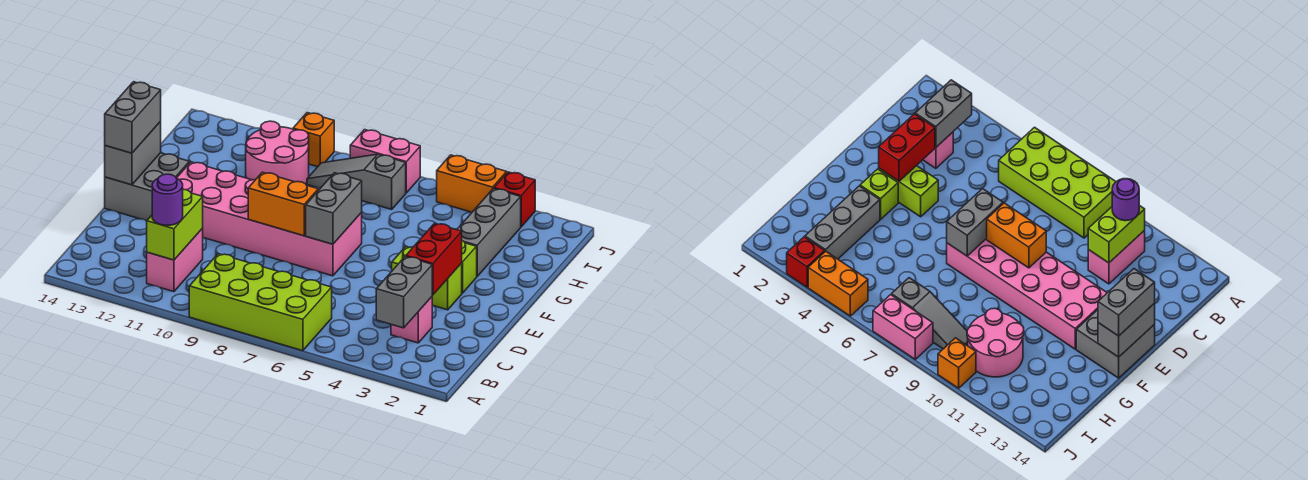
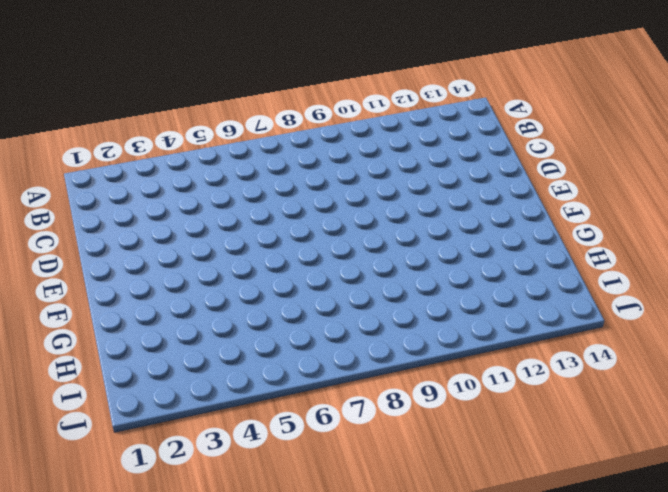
none -> lime brick A6:B9 level 1
none -> pink brick B11:C11 level 1
none -> pink brick C3 level 1

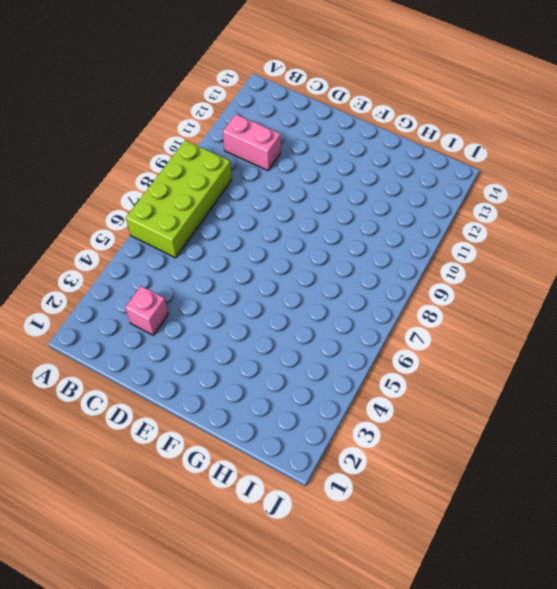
none -> lime brick E3:E4 level 1
none -> pink brick E7:F12 level 1
none -> grey brick E13:F14 level 1

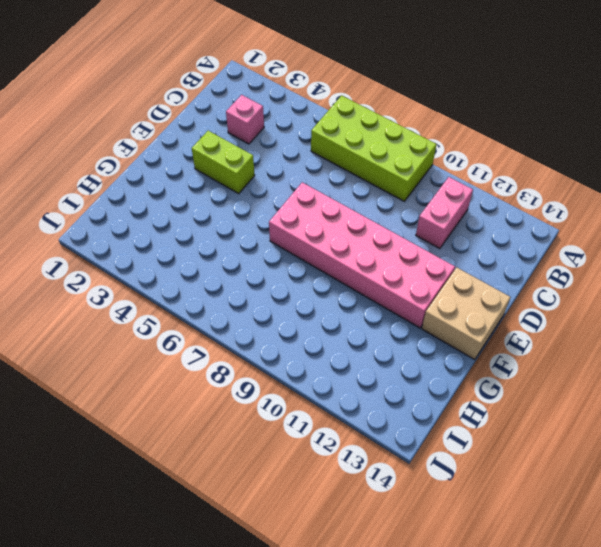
tan brick E13:F14 level 1 -> grey brick E13:F14 level 1
none -> lime brick F3 level 1
none -> grey brick G3:I3 level 1
none -> pink round brick H10:I11 level 1

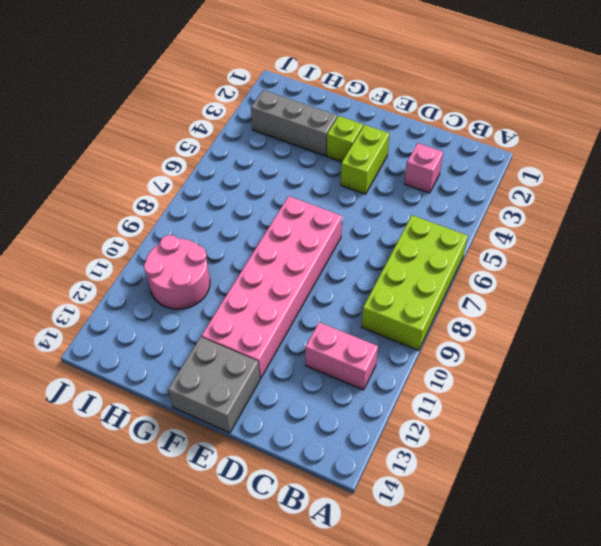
none -> grey slope I7:I9 level 1 top 7
none -> red brick J3 level 1
none -> orange brick J4:J5 level 1

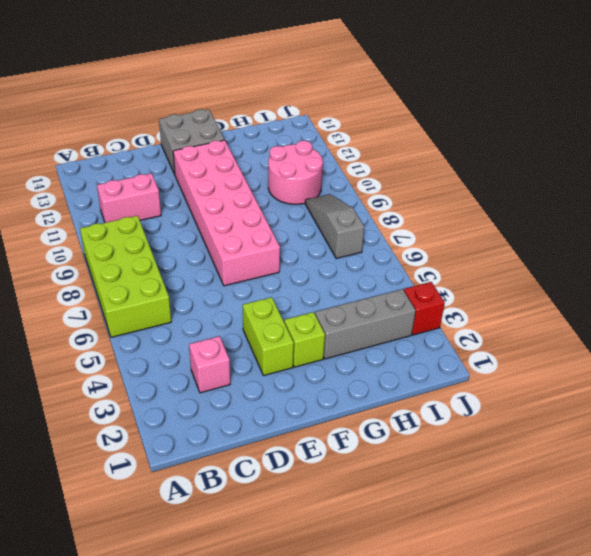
none -> orange brick J4:J5 level 1
none -> pink brick J7:J8 level 1
none -> orange brick J10 level 1

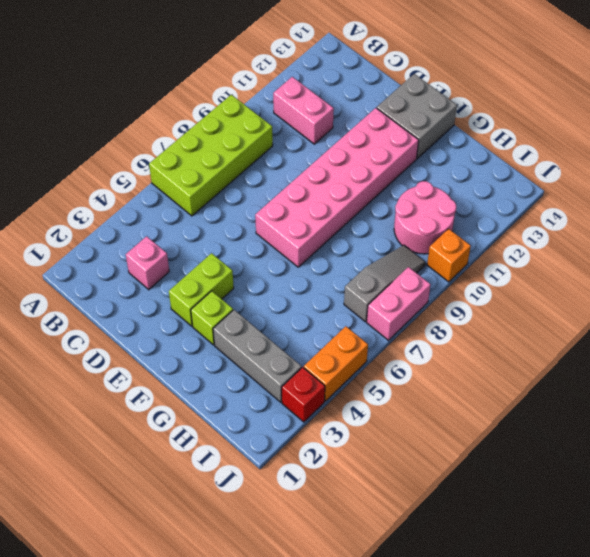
none -> grey brick B3:C3 level 2
none -> lime brick B11:C11 level 2
none -> red brick D3:E3 level 2

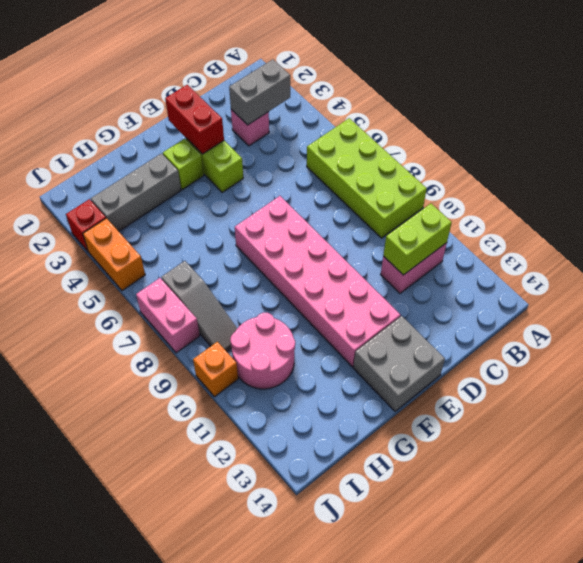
red brick E2:E3 level 2 -> red brick D3:E3 level 2
none -> grey brick E7:F7 level 2
none -> orange brick E8:E9 level 2
none -> grey brick E14:F14 level 2

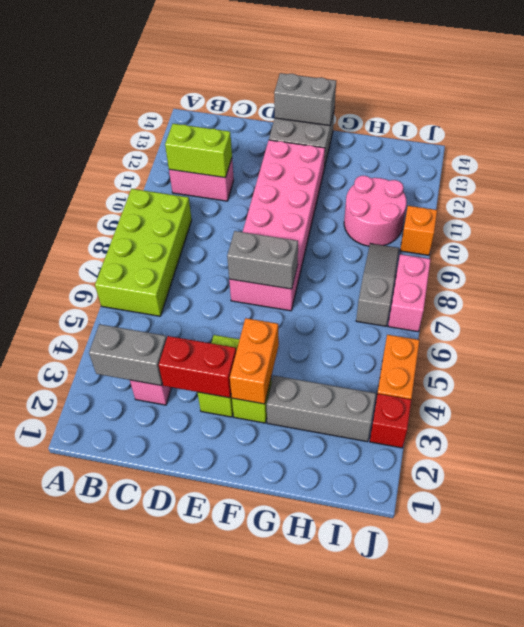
orange brick F3:F4 level 2 -> orange brick E8:E9 level 2
none -> purple round brick B11 level 3
none -> grey brick E14:F14 level 3

